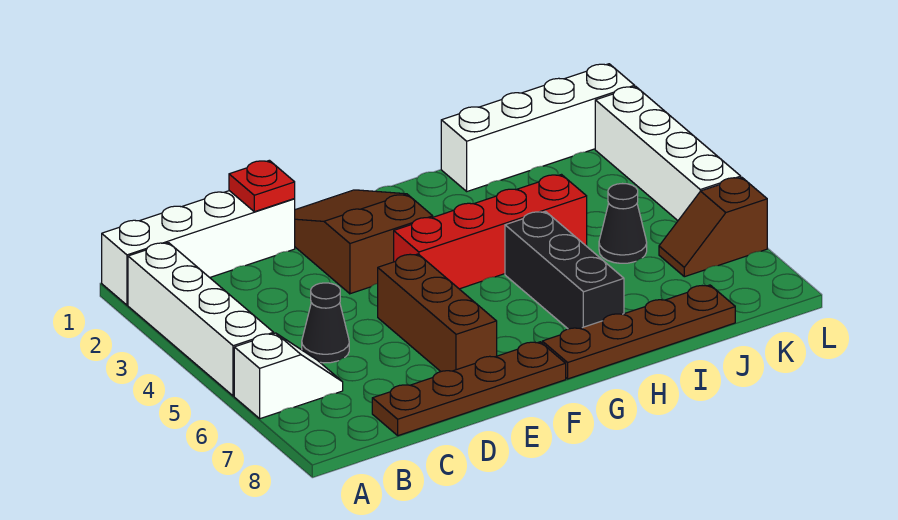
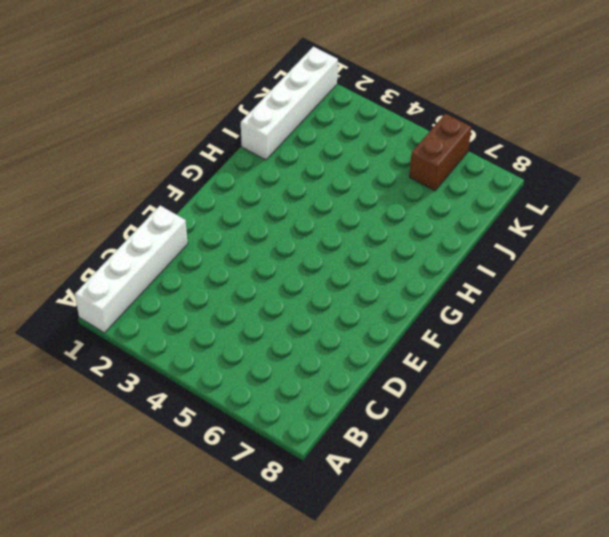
brown brick K6:L6 level 1 -> brown slope K6:L6 level 1 top L
none -> white brick A2:A5 level 1
none -> white slope A6:B6 level 1 top A
none -> black cone C5 level 1

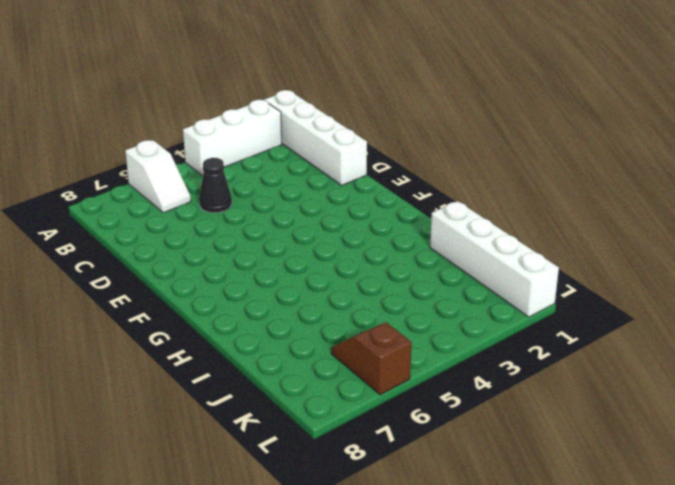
white brick A2:A4 level 1 -> white brick A2:A5 level 1
none -> brown plate C8:F8 level 1
none -> brown slope E1:F3 level 1 top 3
none -> brown brick E5:E7 level 1

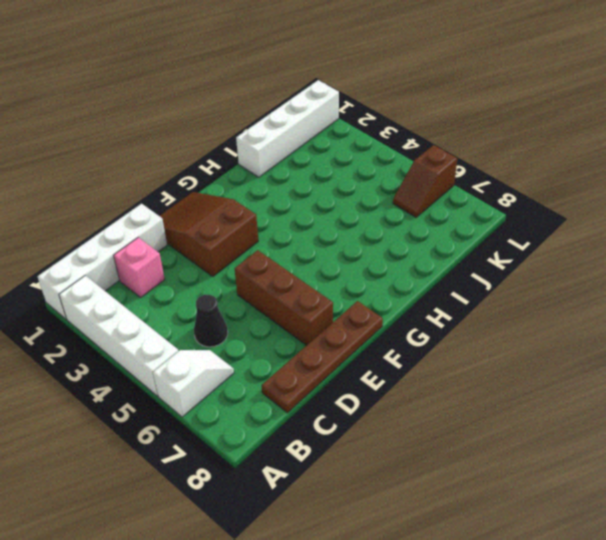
pink brick C2 level 1 -> none
none -> red brick F4:I4 level 1
none -> brown plate G8:J8 level 1
none -> black brick H5:H7 level 1

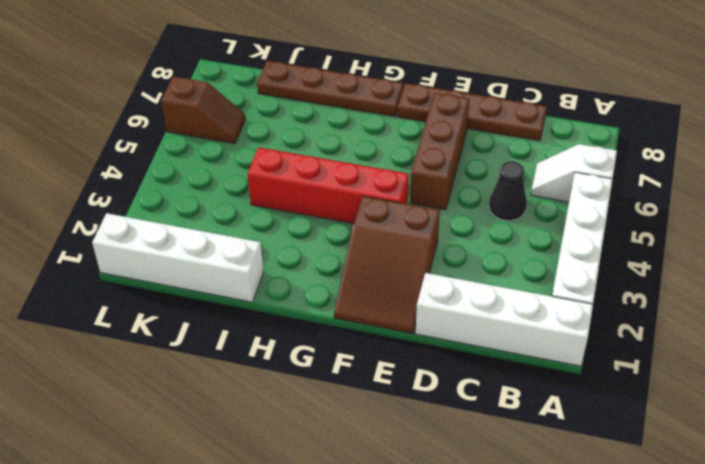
none -> black brick H5:H7 level 1
none -> black cone J5 level 1
none -> white brick L2:L5 level 1

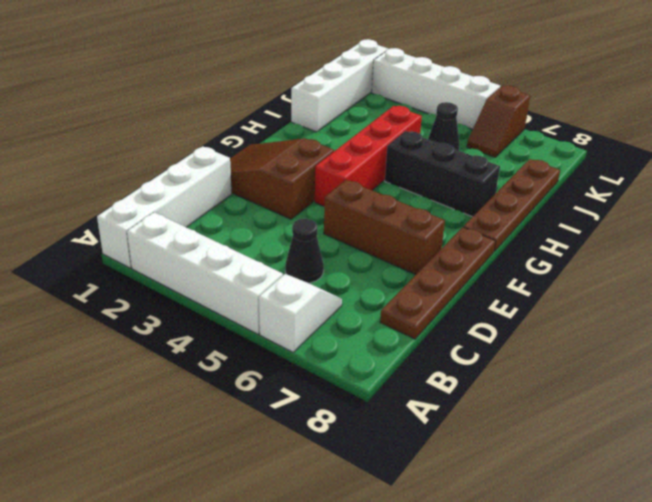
none -> red plate D1 level 2

